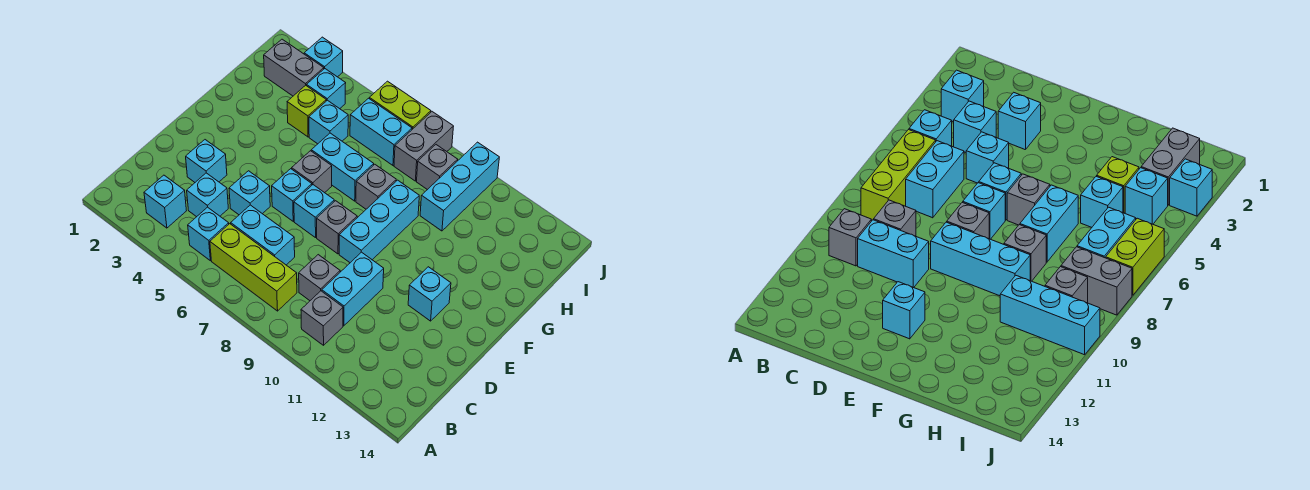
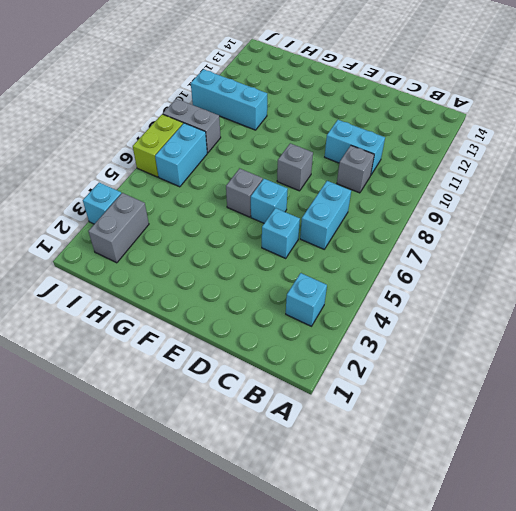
none -> cyan brick B5 level 1
none -> lime brick B6:B8 level 1
none -> grey brick B10 level 1

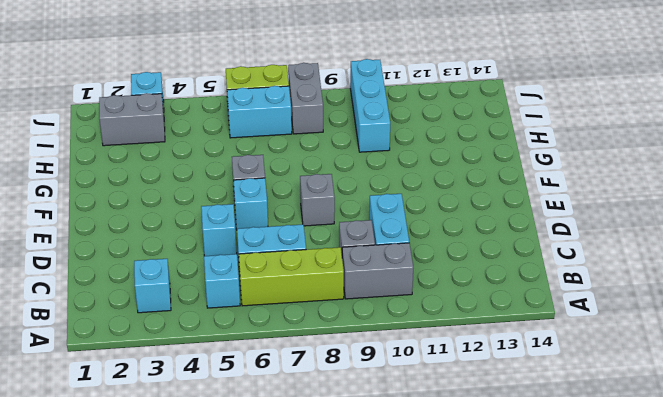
grey brick B9:B10 level 1 -> grey brick B10 level 1
none -> cyan brick C4 level 1
none -> cyan brick D3 level 1
none -> cyan brick E7 level 1

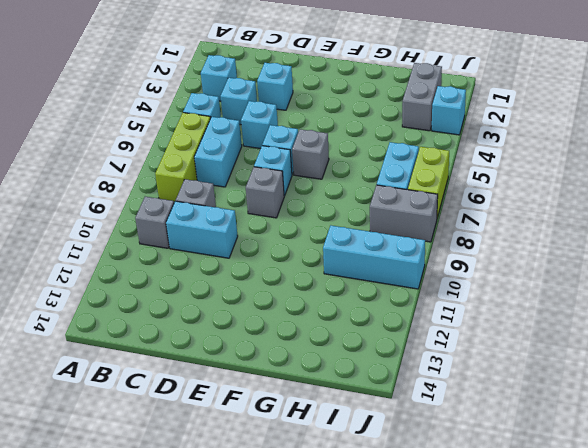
none -> cyan brick E9:G9 level 1
none -> cyan brick E12 level 1
none -> cyan brick G6:G7 level 1

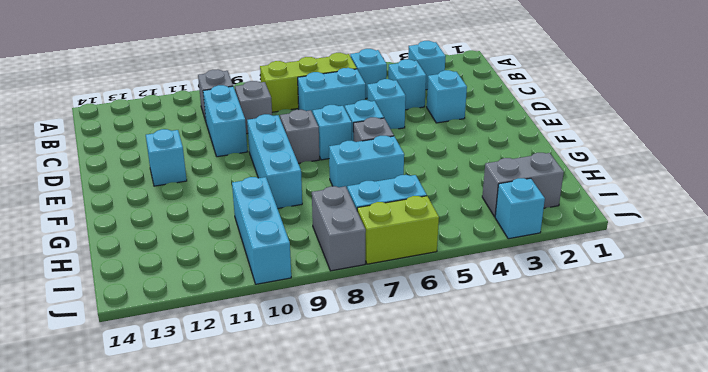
none -> grey brick G8 level 1
none -> lime brick H4 level 1
none -> cyan brick H5 level 1

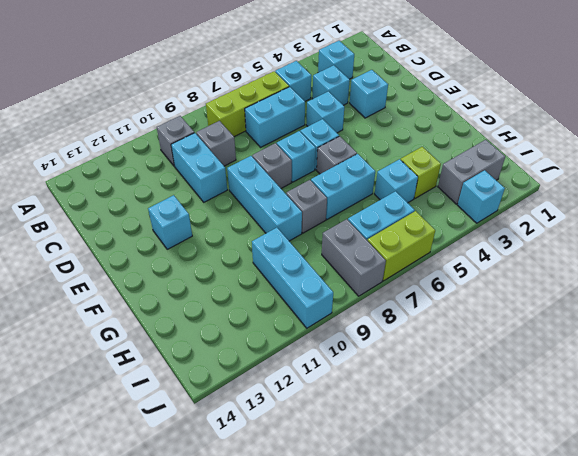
none -> cyan brick I4 level 1
none -> grey brick I9 level 1

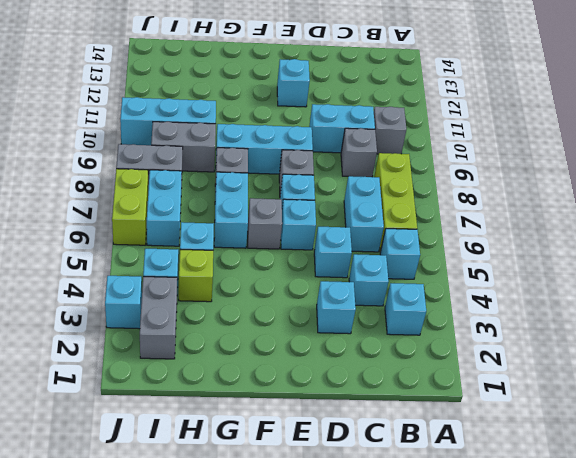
grey brick H9:I9 level 1 -> grey brick I9 level 1

